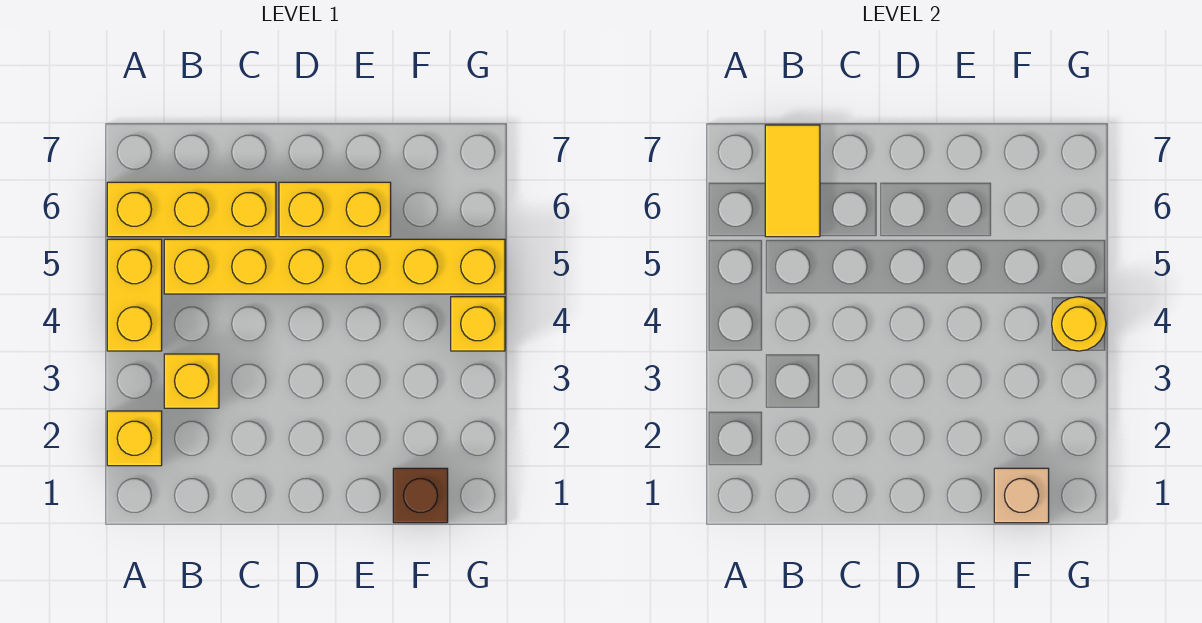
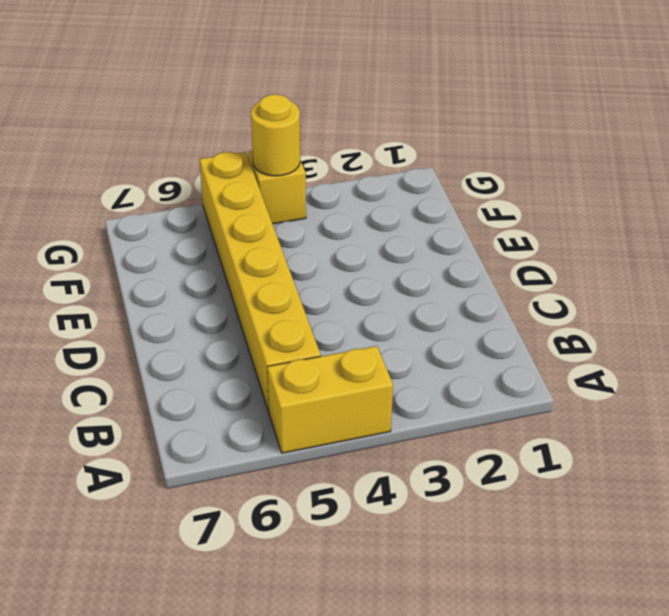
none -> yellow brick A2 level 1
none -> yellow brick A6:C6 level 1

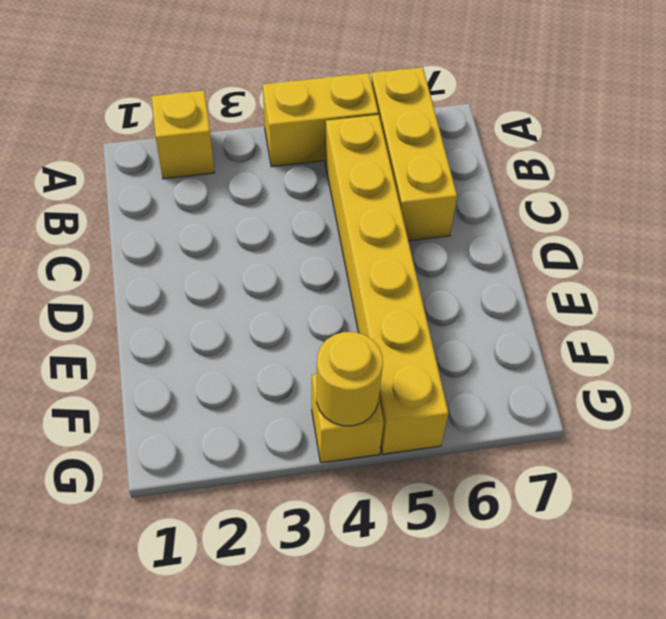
none -> yellow brick B3 level 1
none -> yellow brick D6:E6 level 1

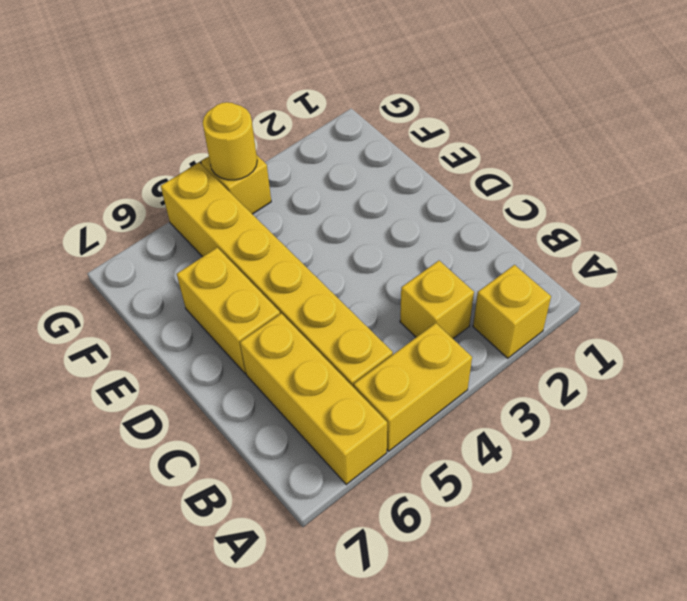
none -> brown brick F1 level 1
none -> yellow tile B6:B7 level 2

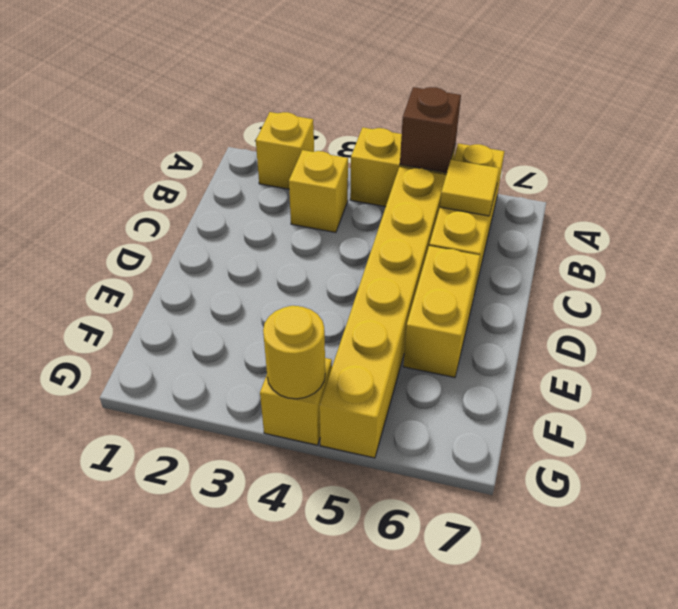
brown brick A5 level 2 -> brown brick F1 level 1
yellow tile B6 level 2 -> yellow tile B6:B7 level 2
none -> tan brick F1 level 2

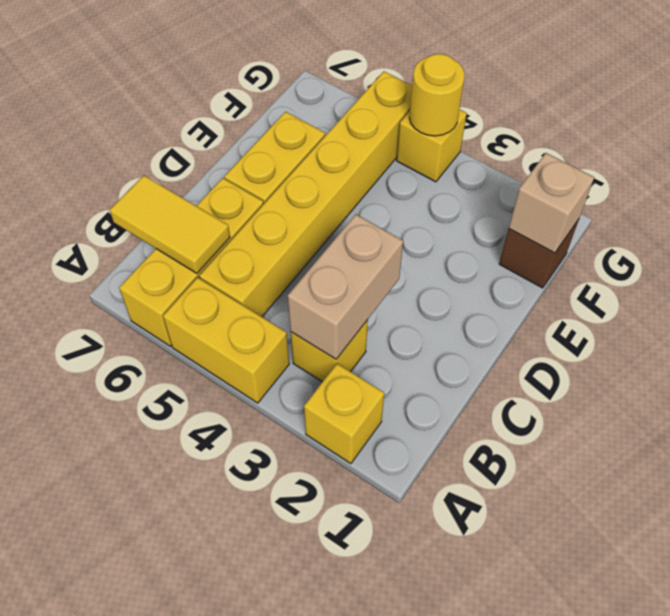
tan brick B3:C3 level 2 -> none

